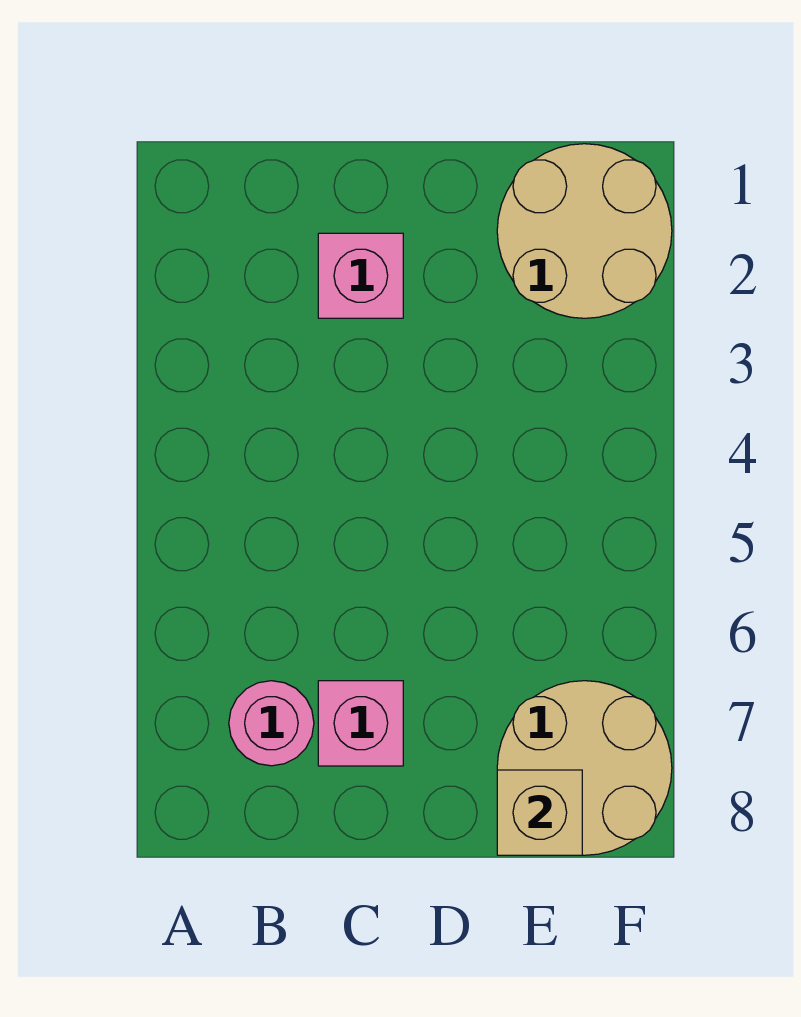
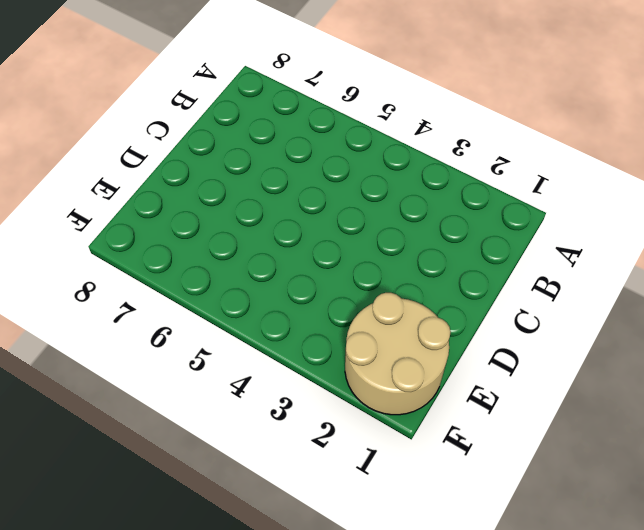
none -> pink round brick B7 level 1
none -> pink brick C2 level 1

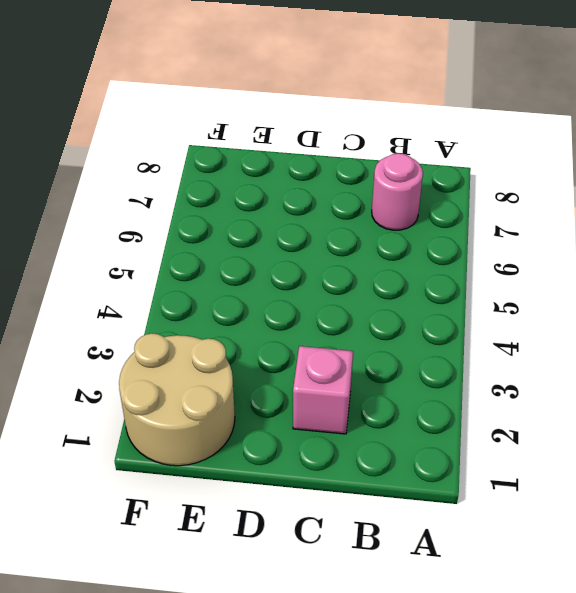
none -> pink brick C7 level 1
none -> tan round brick E7:F8 level 1

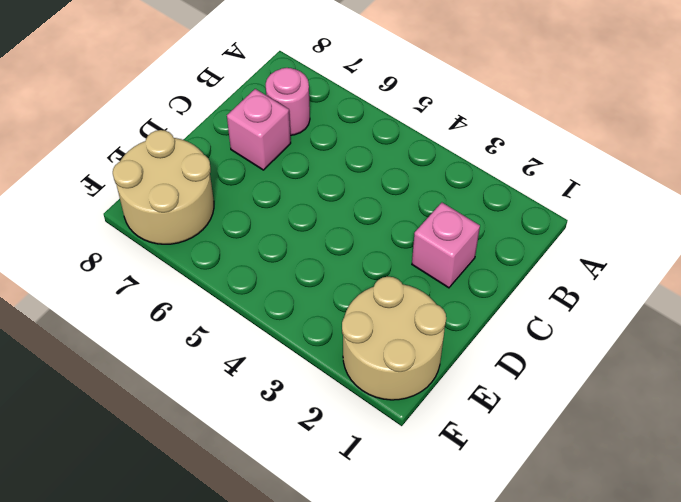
none -> tan brick E8 level 2

